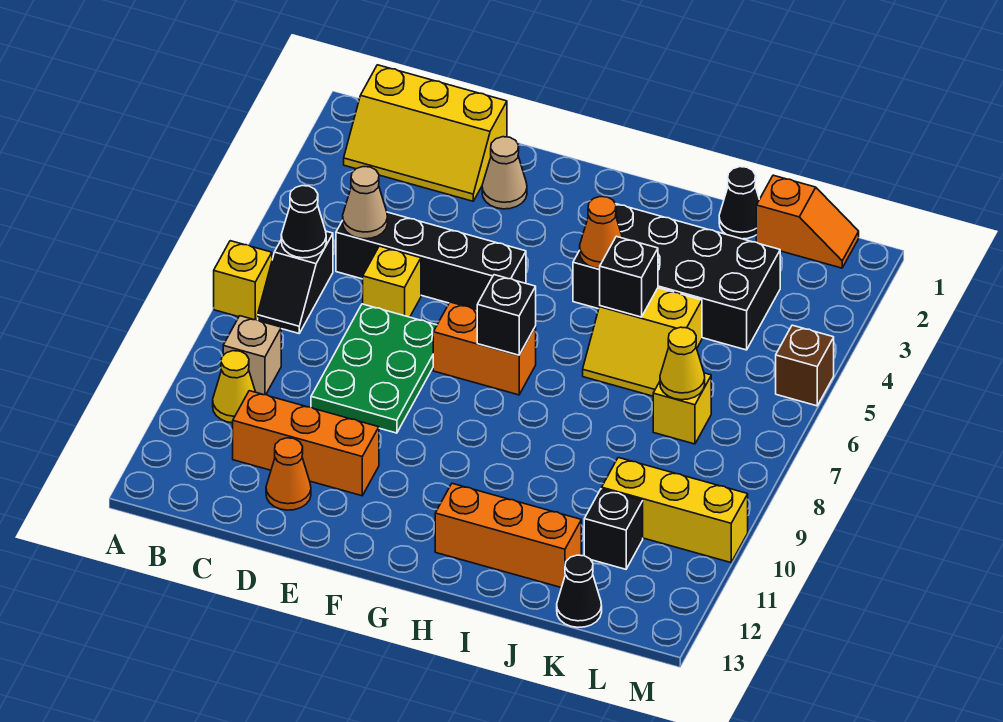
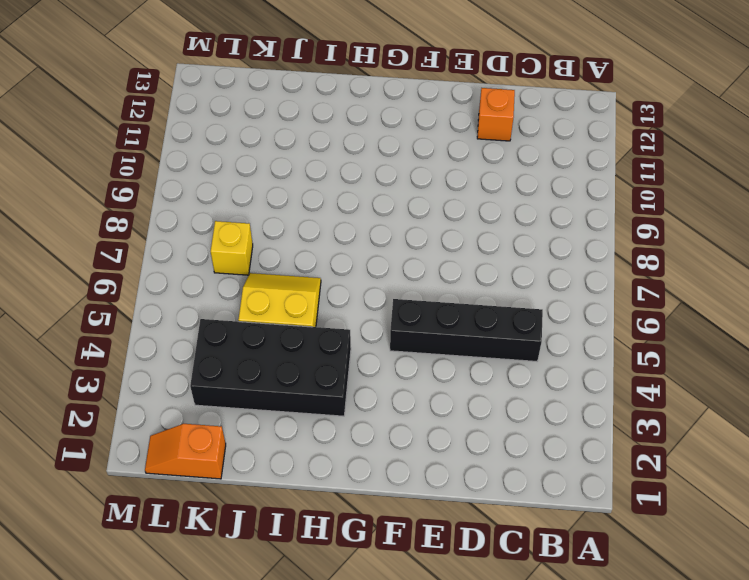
orange brick D12 level 1 -> orange cone D12 level 1
none -> yellow brick A7 level 1
none -> yellow slope B1:D2 level 1 top 1
none -> black slope B6:B7 level 1 top 6

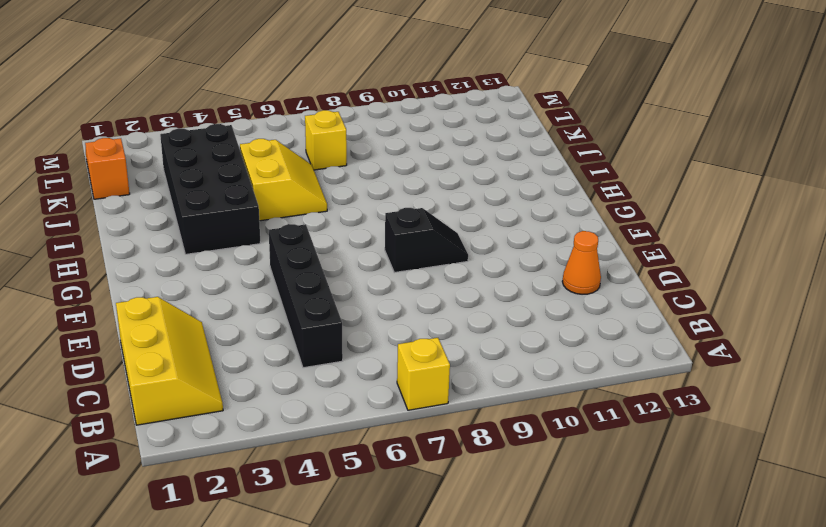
black slope F8:F9 level 1 top 8 -> black slope B6:B7 level 1 top 6
none -> tan brick B9 level 1
none -> yellow cone B10 level 1
none -> orange brick C11:E11 level 1

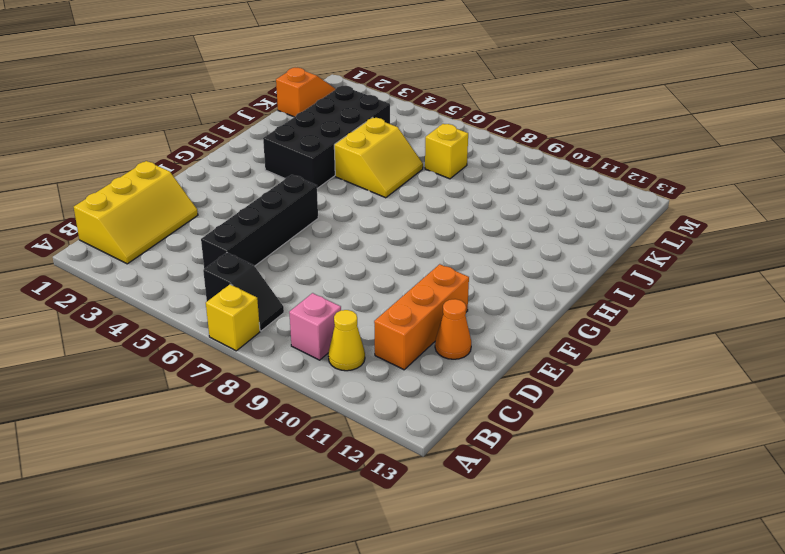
pink brick B9 level 1 -> tan brick B9 level 1
none -> yellow brick D6 level 1
none -> green plate D7:E9 level 1
none -> tan cone E2 level 1

